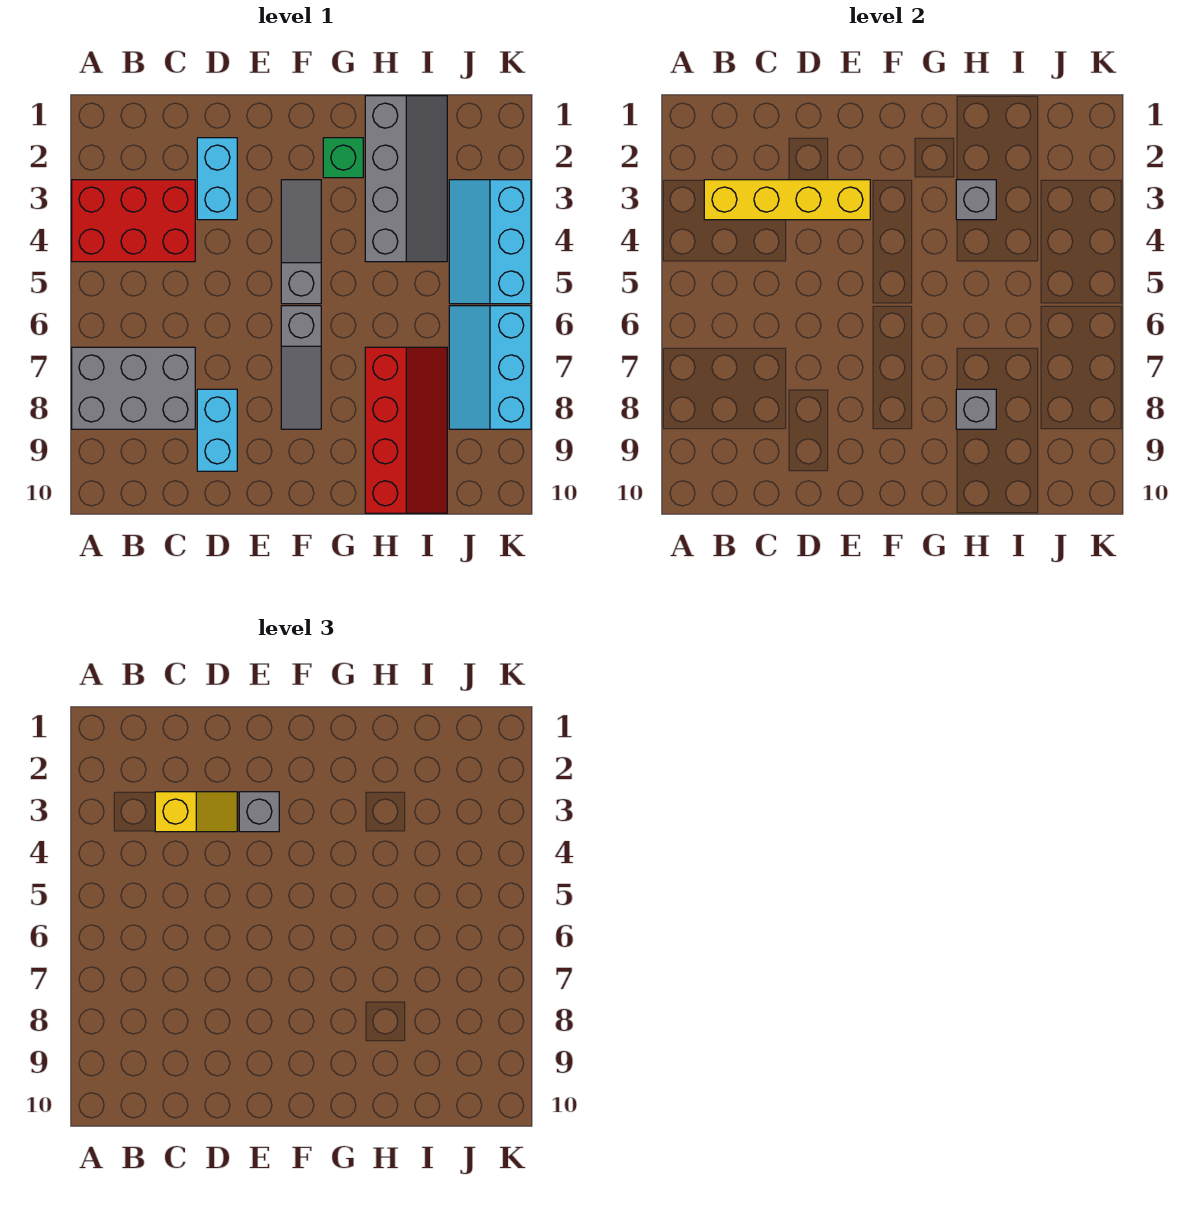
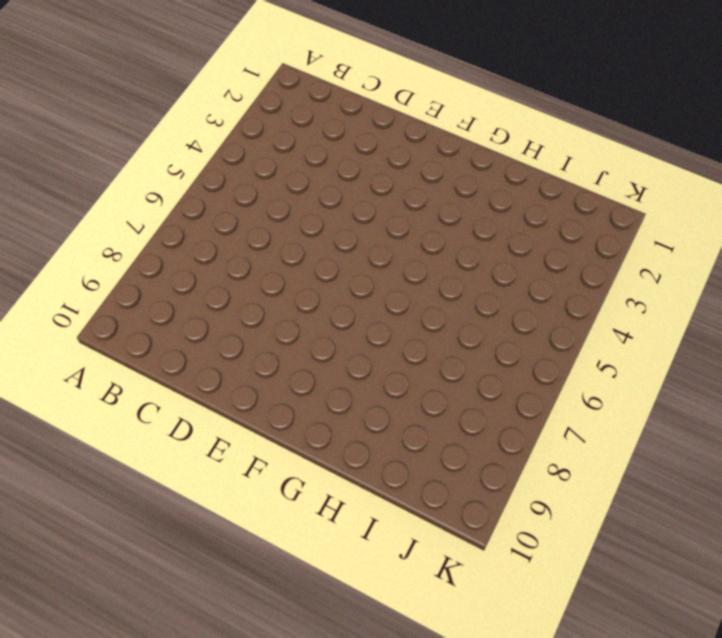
none -> red brick A3:C4 level 1
none -> grey brick A7:C8 level 1
none -> cyan brick D2:D3 level 1

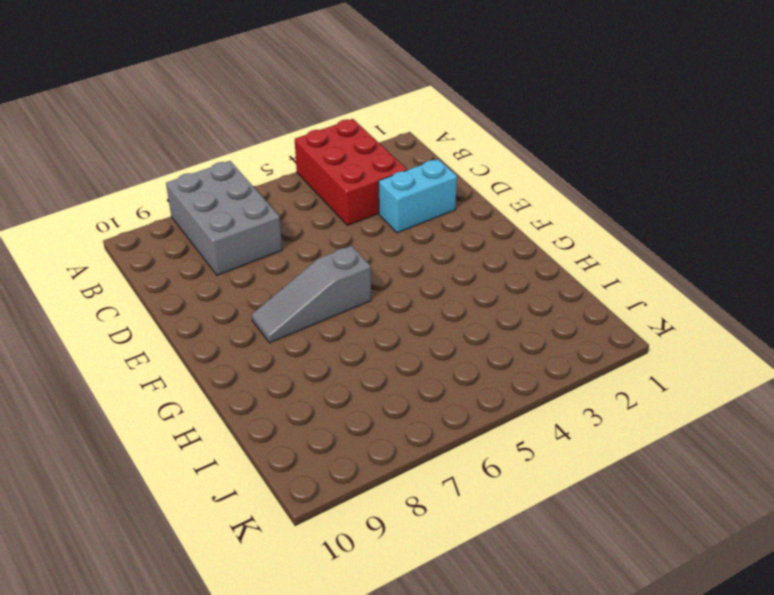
none -> cyan brick D8:D9 level 1
none -> grey slope F3:F5 level 1 top 5
none -> green brick G2 level 1

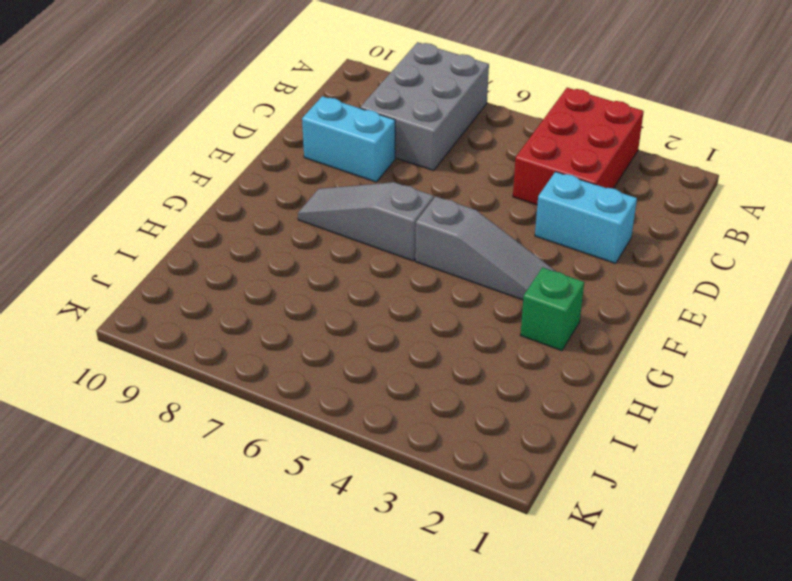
none -> grey slope H1:I4 level 1 top H
none -> red slope H7:I10 level 1 top H
none -> cyan slope J3:K5 level 1 top K

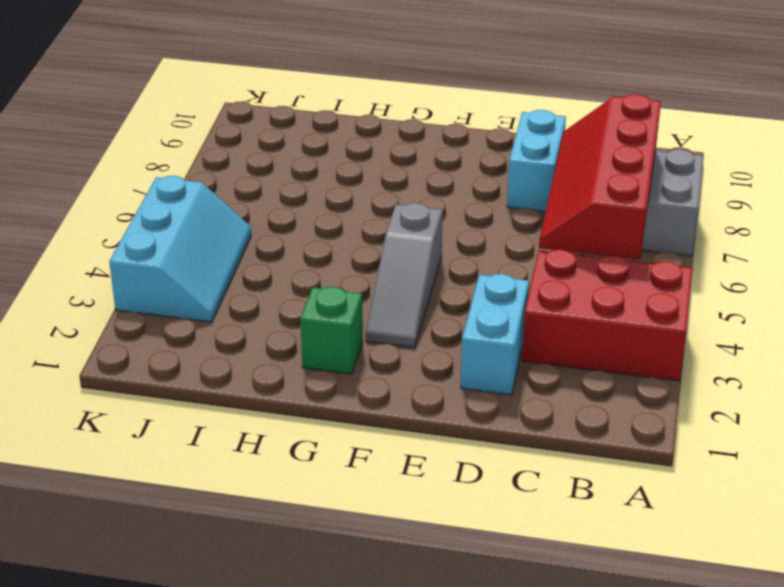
red slope B5:C8 level 2 top B -> red slope H7:I10 level 1 top H
none -> grey slope F6:F8 level 1 top 6
none -> grey slope H1:I4 level 1 top H
none -> cyan slope J6:K8 level 1 top K

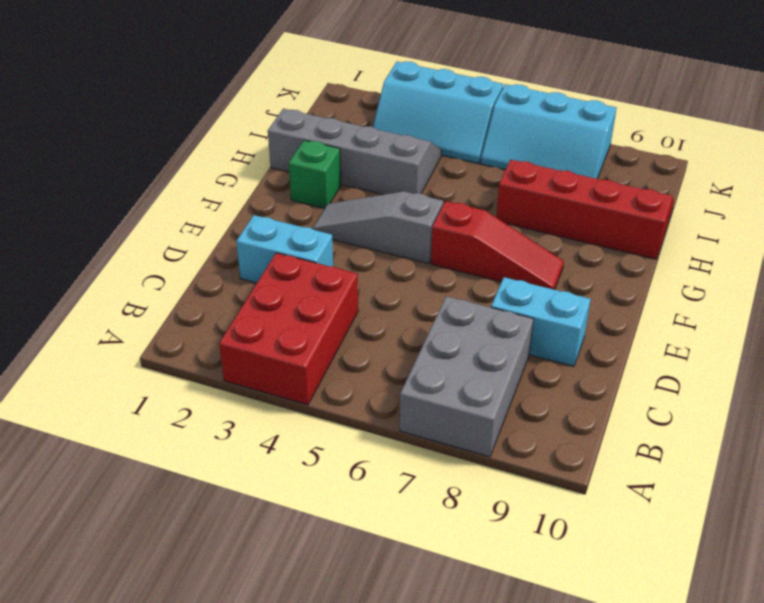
red slope F6:F8 level 1 top 6 -> grey slope F6:F8 level 1 top 6
none -> yellow brick B3:E3 level 2
none -> grey brick H3 level 2
none -> grey brick H8 level 2

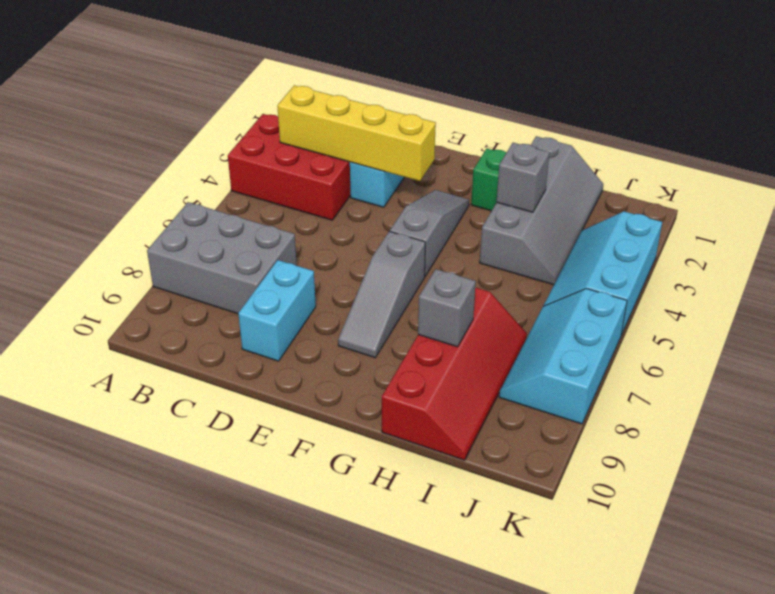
none -> yellow slope C3:D3 level 3 top C
none -> grey brick E3 level 3

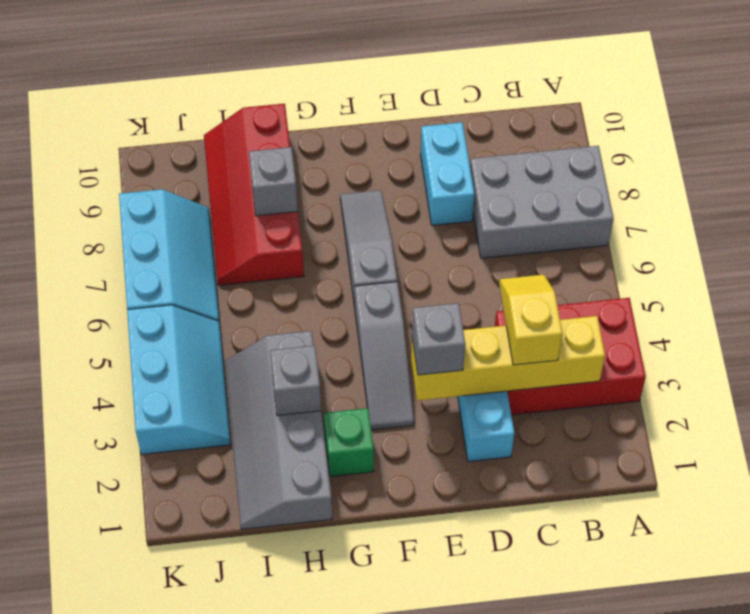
yellow slope C3:C4 level 3 top 3 -> yellow slope C3:D3 level 3 top C

